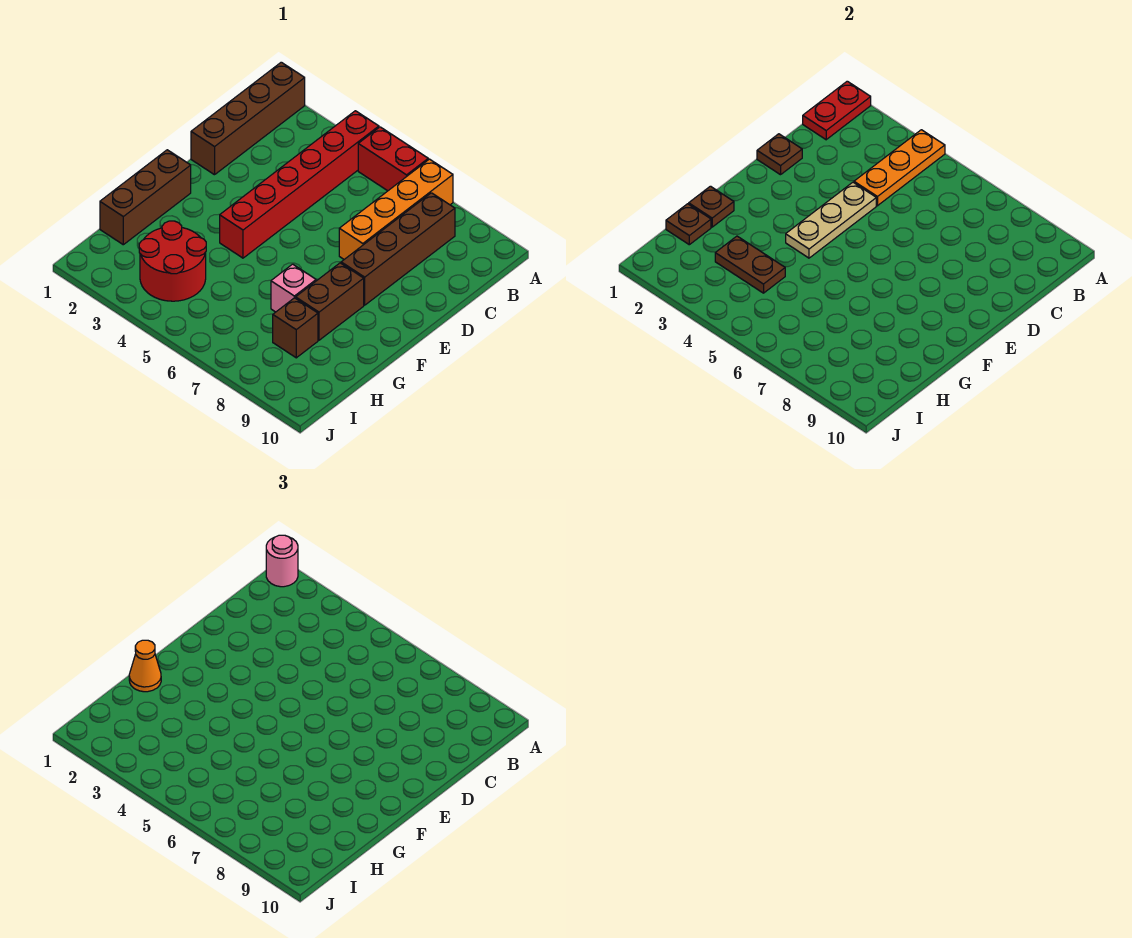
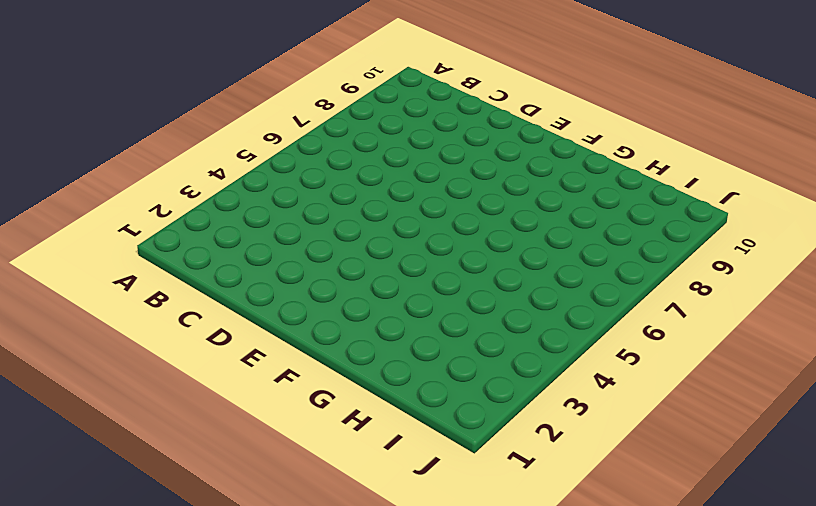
none -> brown brick A1:D1 level 1
none -> red brick A4:F4 level 1
none -> red brick A5:A6 level 1

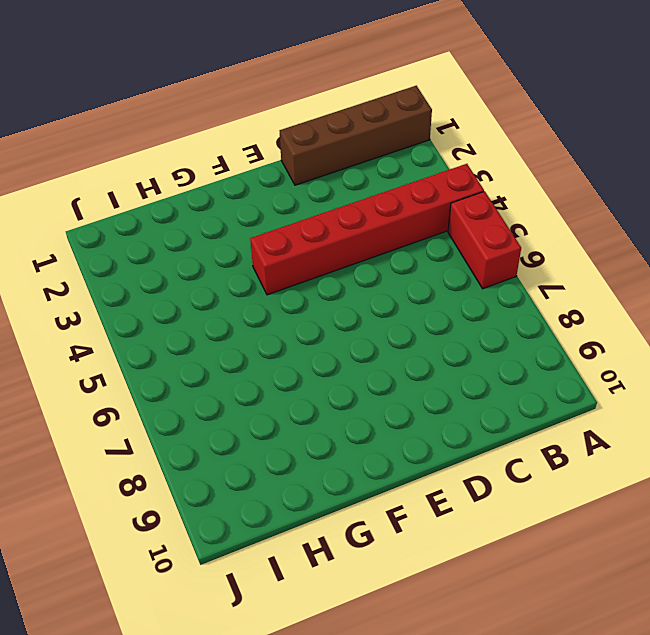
none -> orange brick A7:D7 level 1
none -> brown brick B8:E8 level 1
none -> brown brick F1:H1 level 1

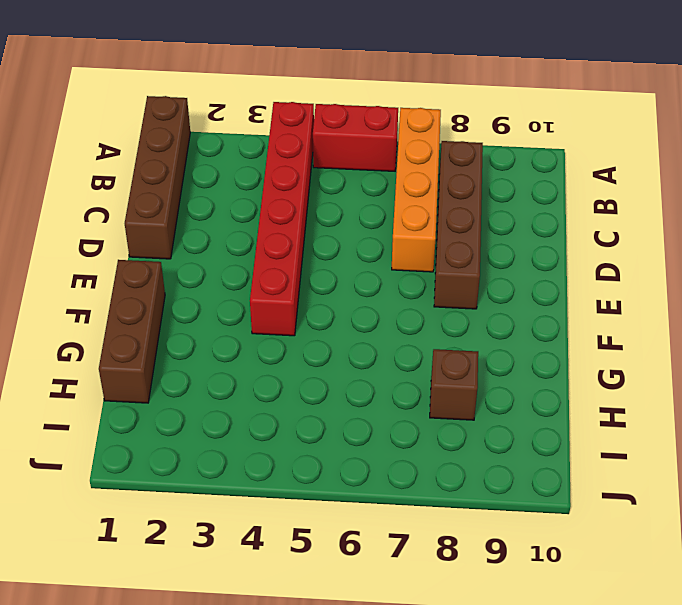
none -> brown brick F8:G8 level 1
none -> pink brick G7 level 1
none -> red round brick H3:I4 level 1

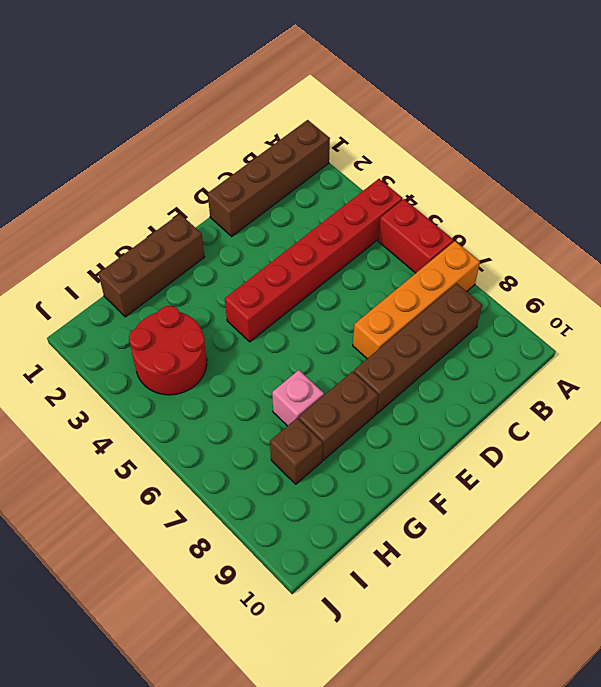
none -> red plate A1:B1 level 2
none -> orange plate A4:C4 level 2
none -> brown plate D1 level 2

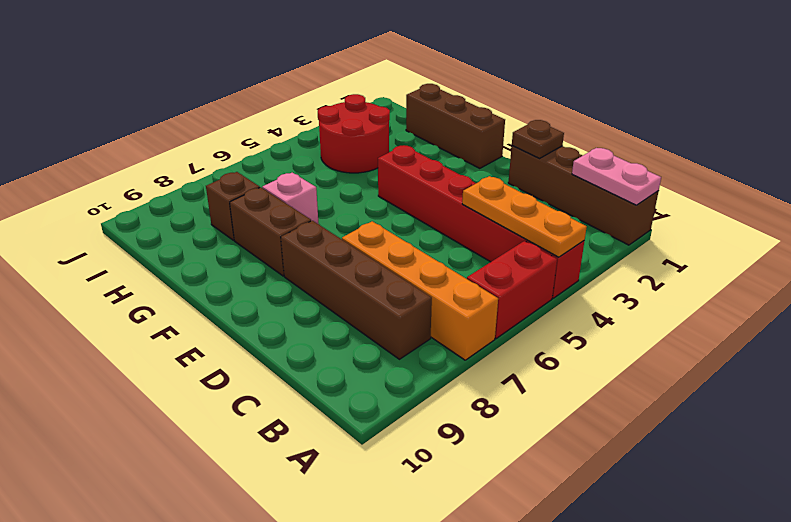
pink plate A1:B1 level 2 -> red plate A1:B1 level 2
none -> tan plate D4:F4 level 2
none -> brown plate G1 level 2
none -> brown plate H1 level 2

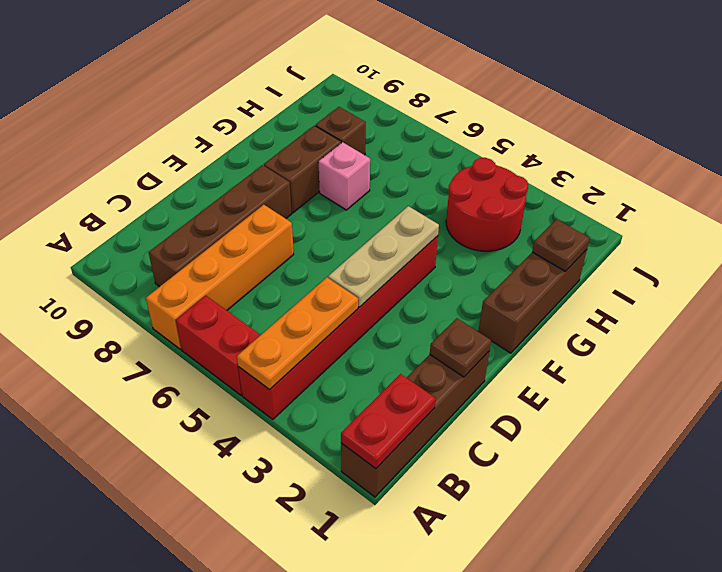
none -> brown plate G1 level 2
none -> brown plate H3:H4 level 2
none -> pink round brick A1 level 3

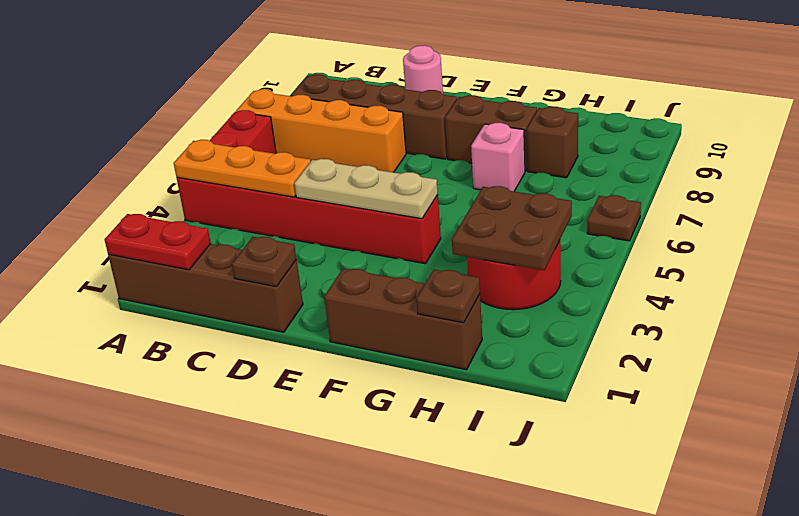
pink round brick D10 level 1 -> pink round brick A1 level 3
brown plate H3:I4 level 2 -> brown plate H3:H4 level 2
brown plate J6 level 1 -> brown plate G1 level 2
none -> orange cone G1 level 3

